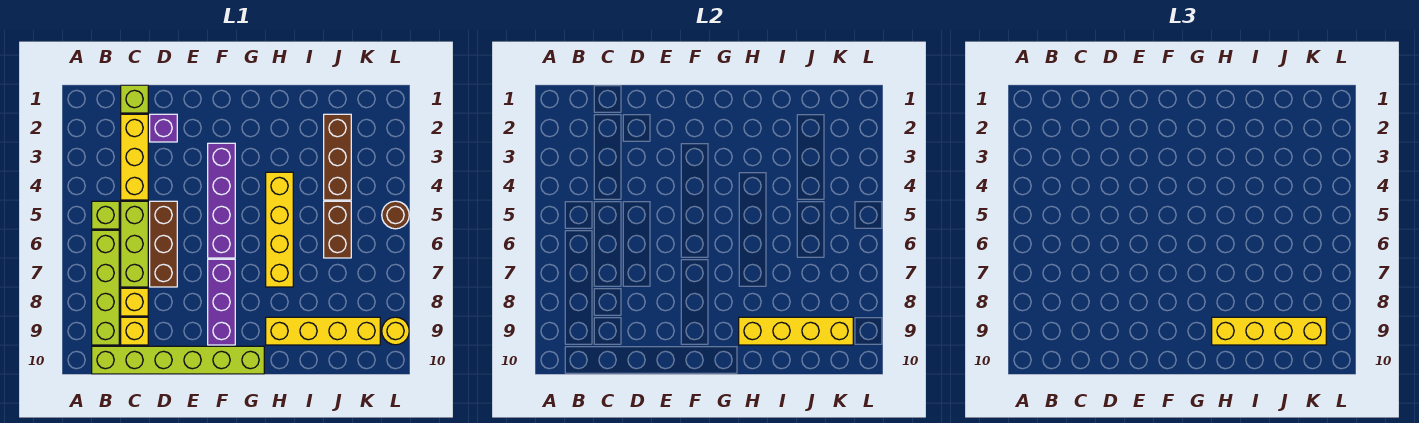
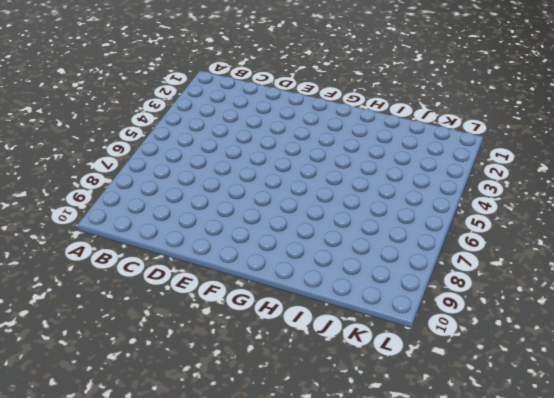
none -> lime brick B5 level 1
none -> lime brick B6:B9 level 1
none -> lime brick B10:G10 level 1

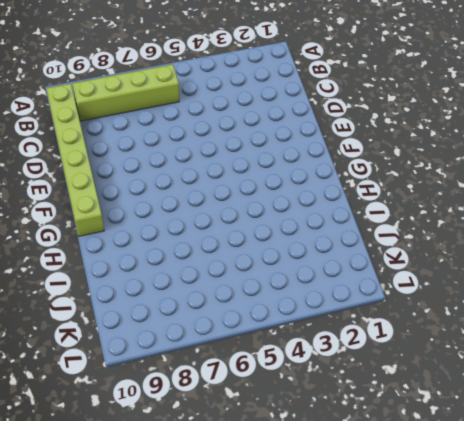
none -> lime brick B5 level 1
none -> lime brick C1 level 1
none -> yellow brick C2:C4 level 1

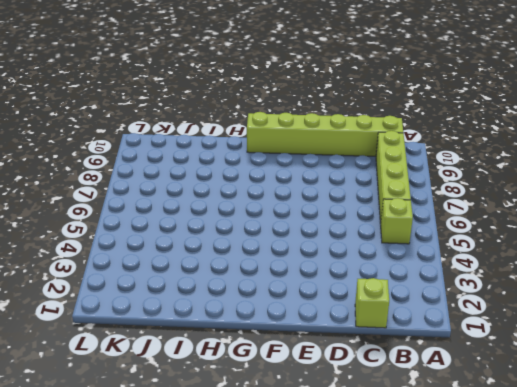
none -> yellow brick C2:C4 level 1
none -> lime brick C5:C7 level 1
none -> yellow brick C8 level 1

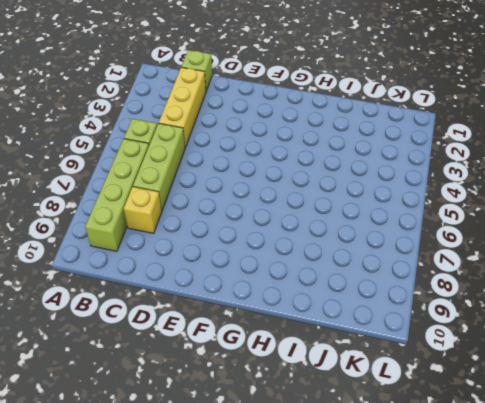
none -> lime brick B10:G10 level 1
none -> yellow brick C9 level 1
none -> purple brick D2 level 1

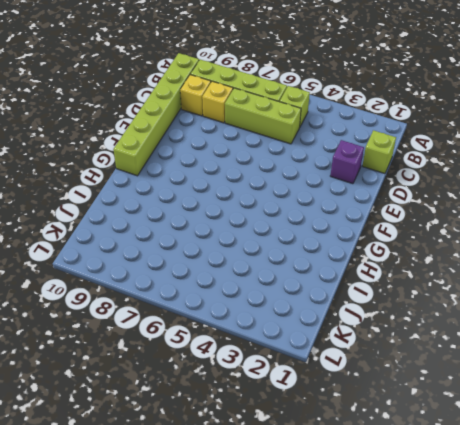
none -> yellow brick C2:C4 level 1
none -> brown brick D5:D7 level 1
none -> purple brick F3:F6 level 1

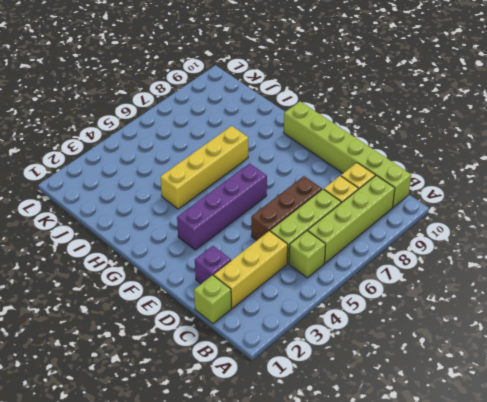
none -> purple brick F7:F9 level 1
none -> yellow brick H9:K9 level 1
none -> brown brick J2:J4 level 1

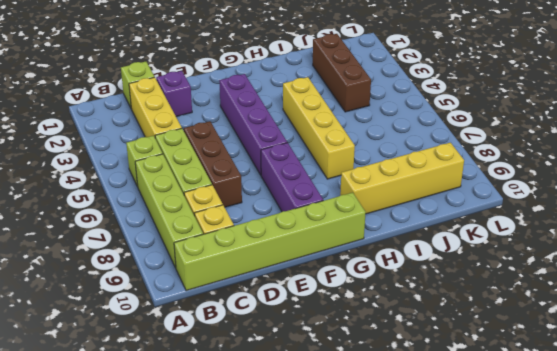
none -> brown brick J5:J6 level 1
none -> brown round brick L5 level 1
none -> yellow round brick L9 level 1

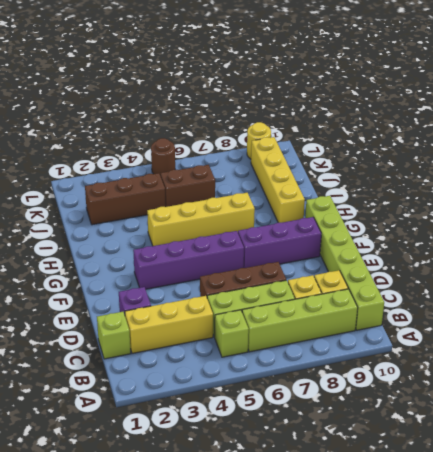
none -> yellow brick H9:K9 level 2
none -> yellow brick H9:K9 level 3

